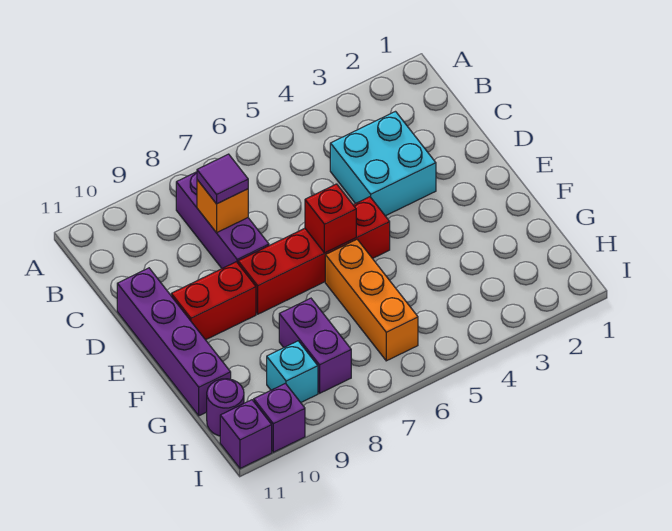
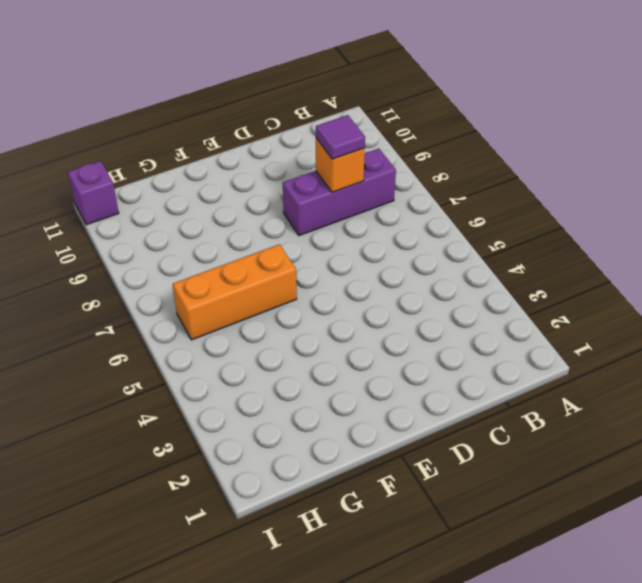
none -> cyan brick C3:D4 level 1
none -> purple brick D11:G11 level 1
none -> red brick E5:E8 level 1

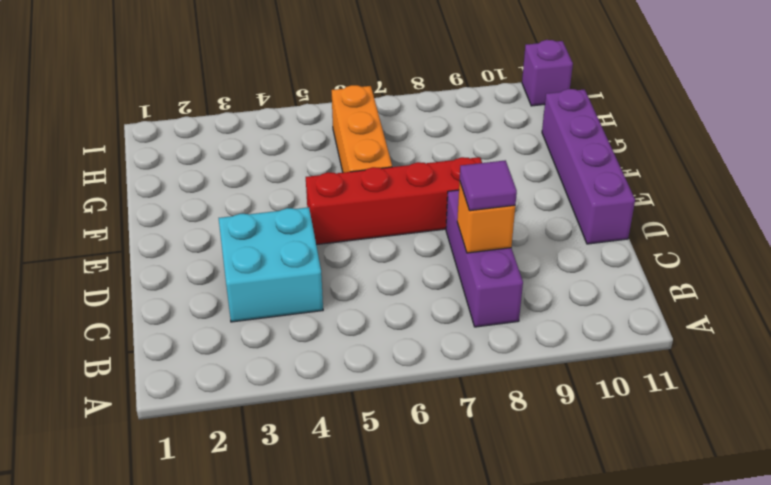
none -> red brick E9:E10 level 1
none -> purple brick G8:H8 level 1
none -> cyan brick H9 level 1

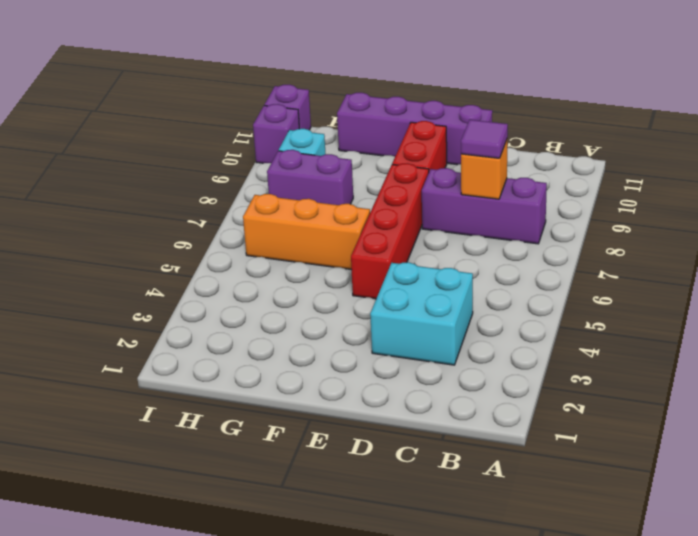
none -> purple round brick H11 level 1
none -> red brick E6 level 2

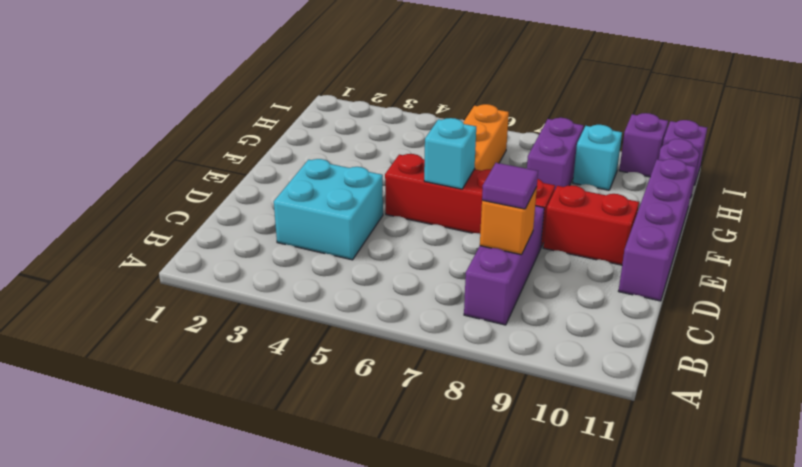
cyan brick E6 level 2 -> red brick E6 level 2

